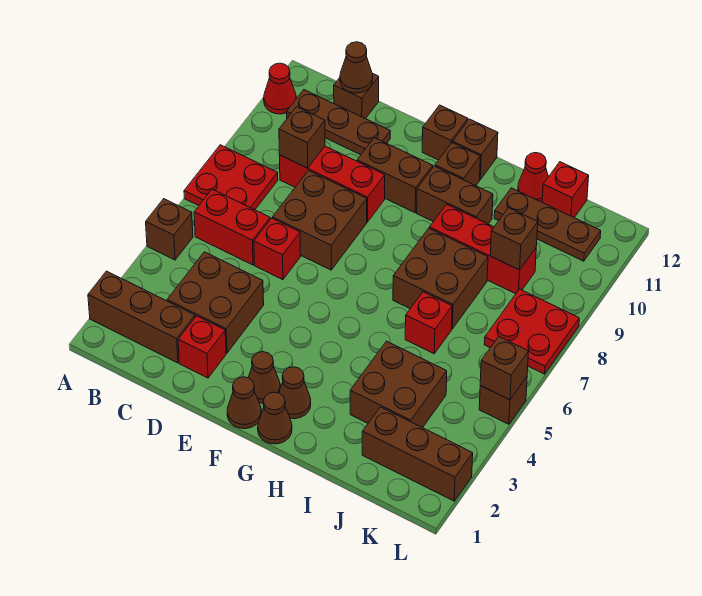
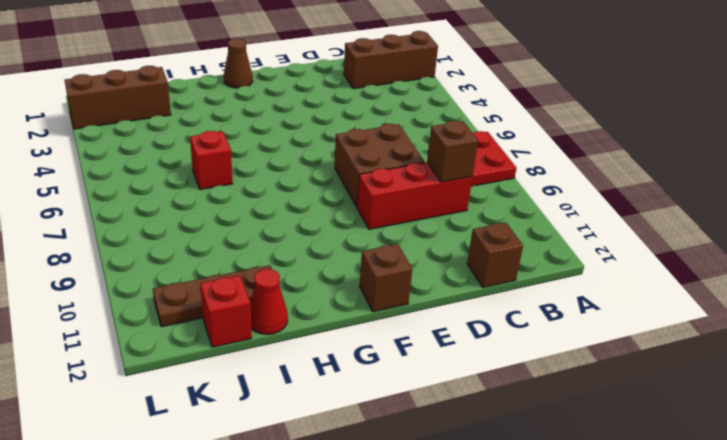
none -> brown brick A5 level 1
none -> red cone A11 level 1
none -> red brick B6:C6 level 1
none -> brown plate B11:D11 level 1

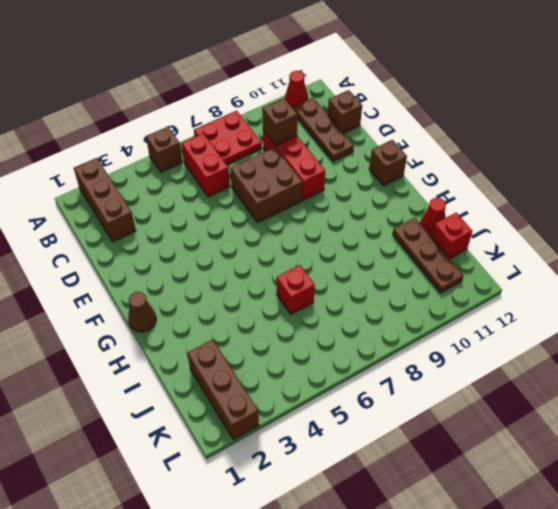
none -> brown brick C3:D4 level 1
none -> red brick D2 level 1
none -> red brick D6 level 1
none -> brown brick E10:F10 level 1

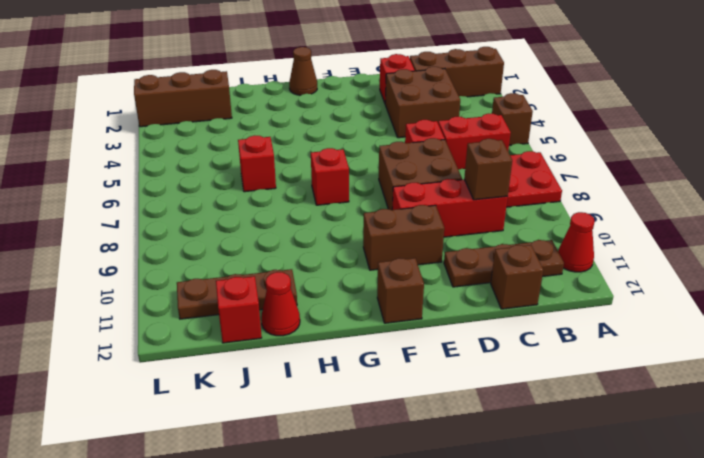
red brick G7 level 1 -> none
none -> brown cone F1 level 1
none -> brown cone F2 level 1
none -> brown cone G2 level 1
none -> brown brick G10:H10 level 1

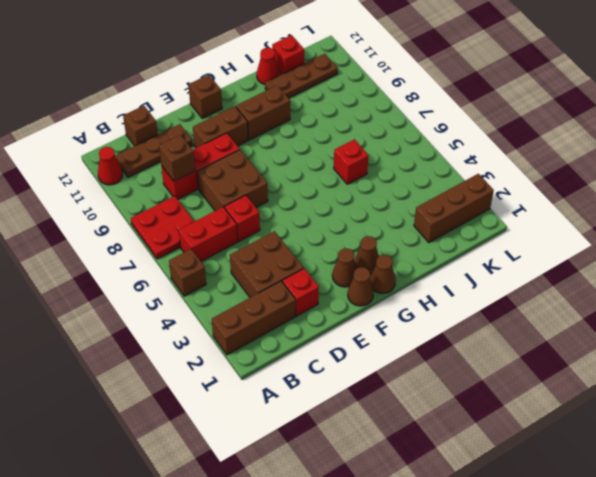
none -> brown brick G11 level 1
none -> brown brick G12 level 1
none -> brown brick H7:I8 level 1
none -> red brick H9:J9 level 1

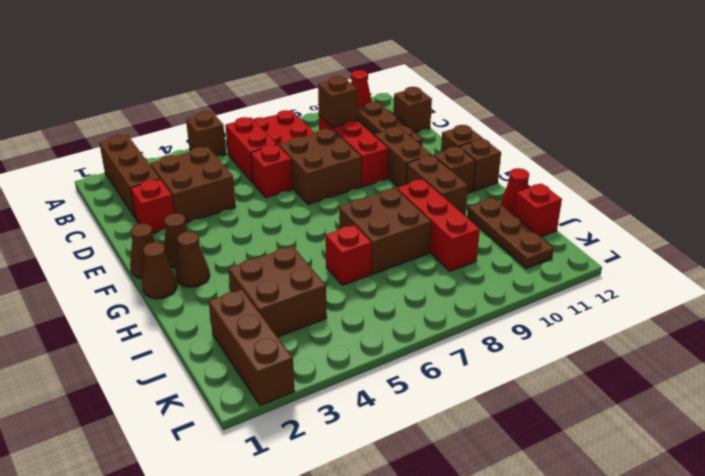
none -> red plate K7:L8 level 1
none -> brown brick L5 level 1
none -> brown cone C12 level 2
none -> brown brick J9 level 2

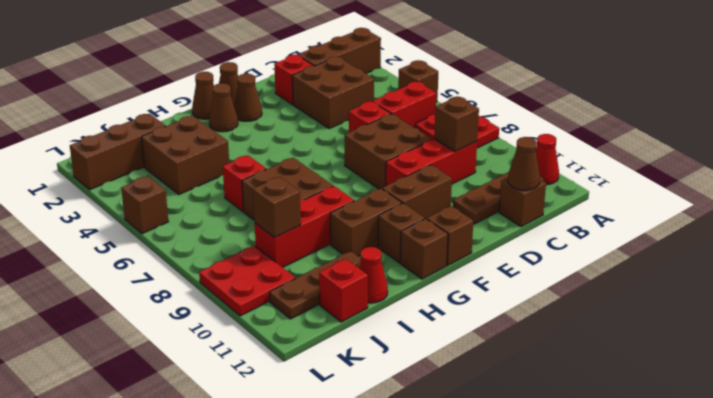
red plate K9:L10 level 1 -> red plate K7:L8 level 1
none -> brown brick L5 level 2

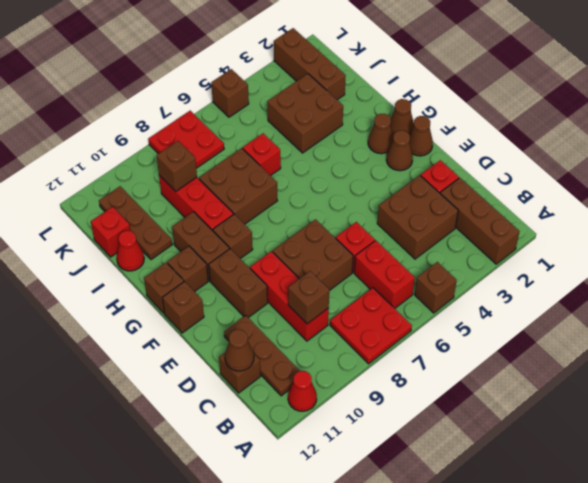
brown brick G9 level 1 -> brown brick L5 level 2

